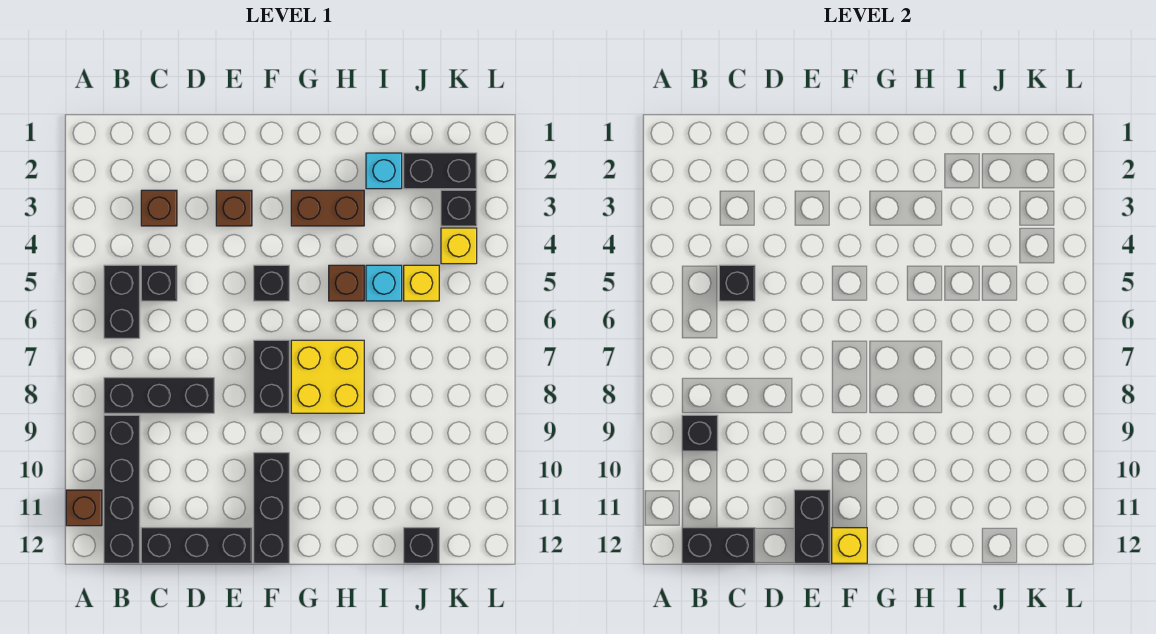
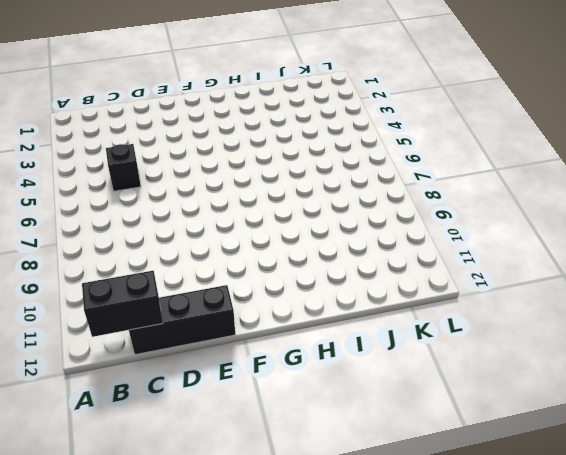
none -> brown brick A11 level 1
none -> black brick B5:B6 level 1
none -> black brick B8:D8 level 1

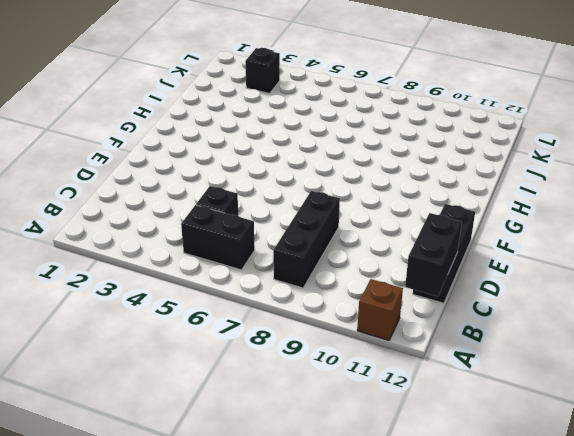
none -> black brick B9:B12 level 1
none -> brown brick C3 level 1
none -> brown brick E3 level 1

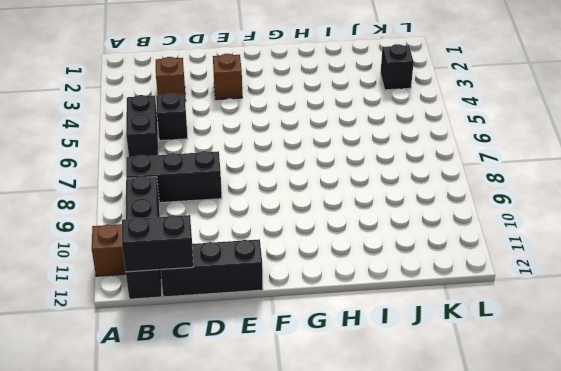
none -> black brick F5 level 1
none -> black brick F7:F8 level 1
none -> black brick F10:F12 level 1

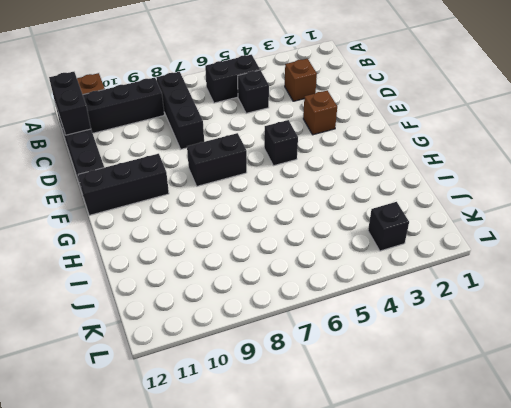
none -> brown brick G3:H3 level 1
none -> yellow brick G7:H8 level 1
none -> brown brick H5 level 1

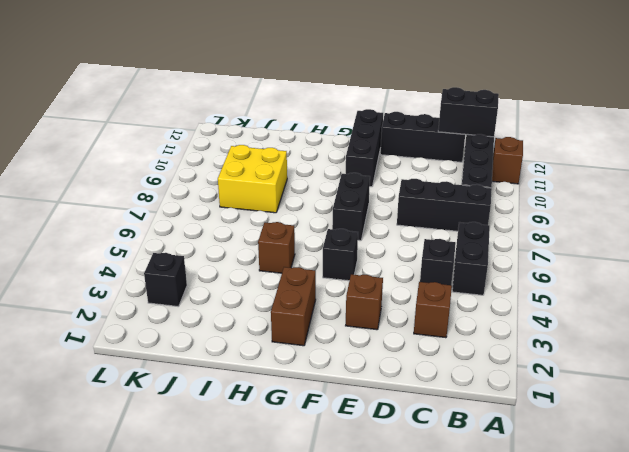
brown brick G2:G3 level 1 -> brown brick G3:H3 level 1
yellow brick I8:J9 level 1 -> yellow brick G7:H8 level 1
none -> cyan brick I2 level 1
none -> cyan brick I5 level 1
none -> black brick J2:K2 level 1

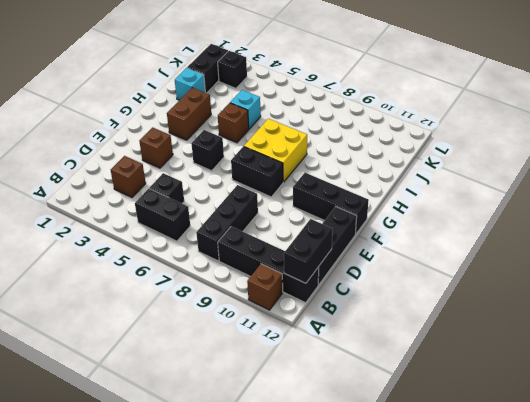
none -> yellow brick J5 level 1
none -> black brick J12 level 1
none -> yellow brick K4 level 1

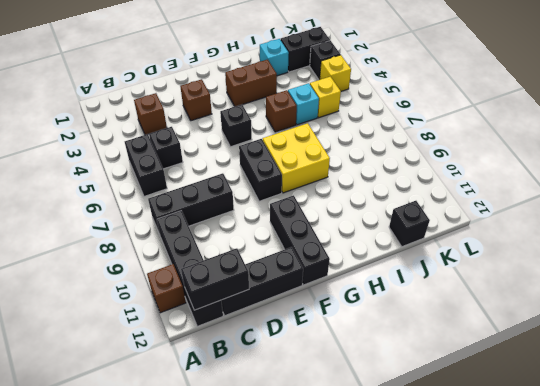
none -> black brick B9 level 2
none -> black brick C5 level 2
none -> black brick E11:E12 level 2

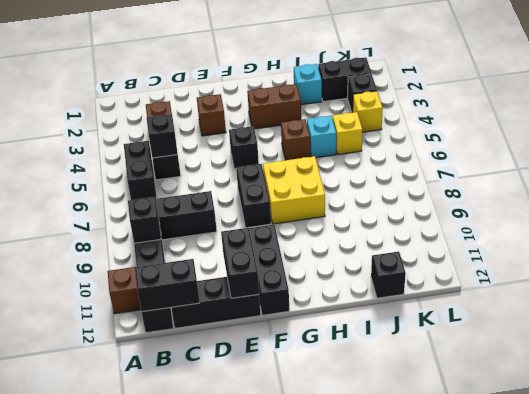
none -> yellow brick F12 level 2

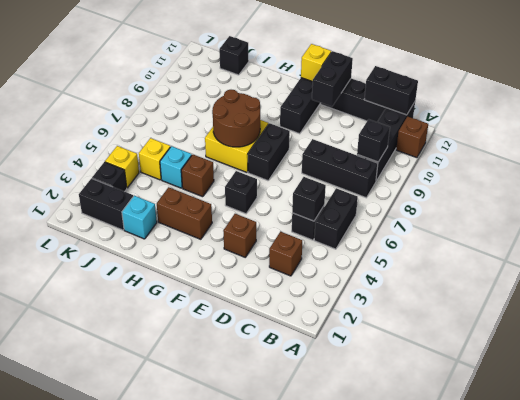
brown round brick G7:H8 level 2 -> none

